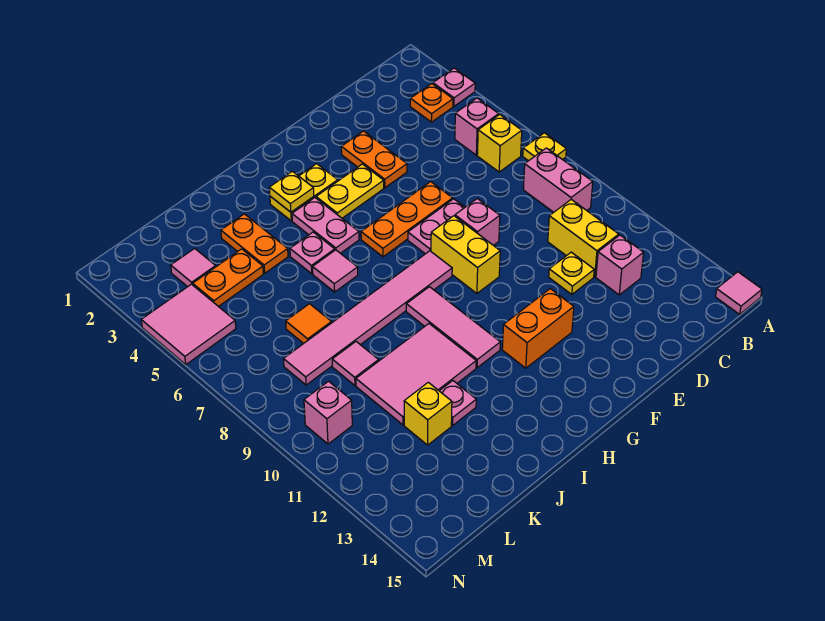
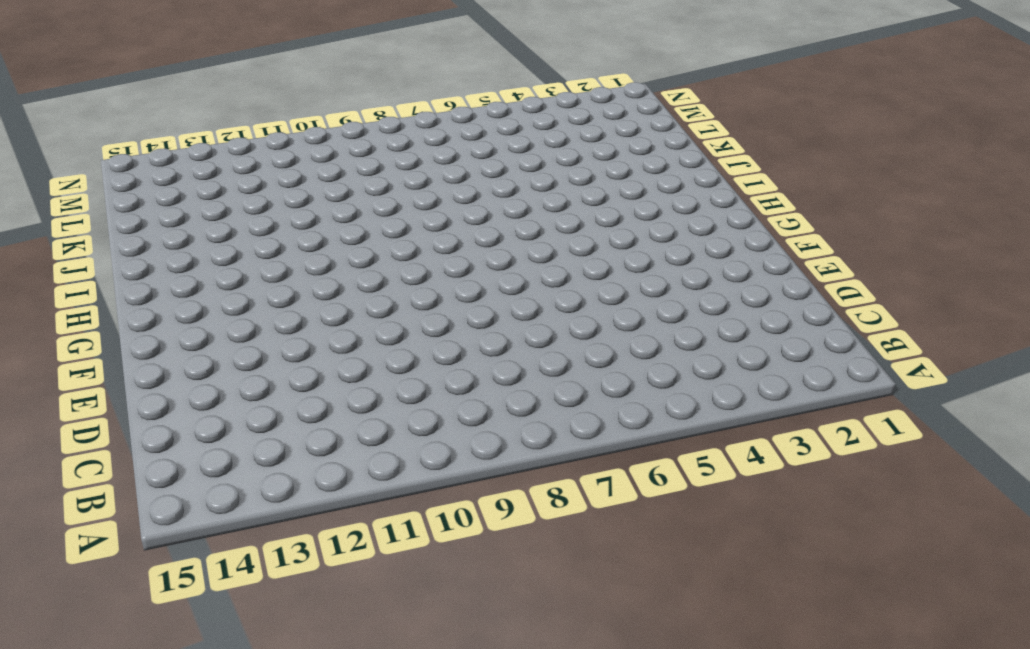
none -> pink plate A3 level 1
none -> yellow plate A7 level 1
none -> pink tile A15 level 1
none -> orange plate B3 level 1

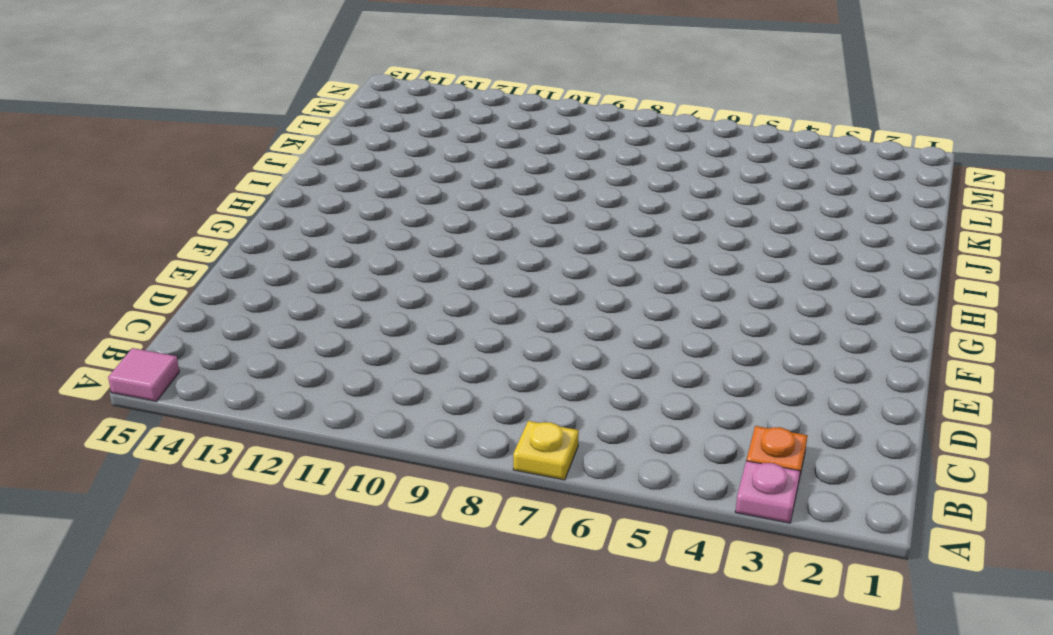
none -> pink brick B5 level 1
none -> yellow brick B6 level 1
none -> pink brick B8:B9 level 1
none -> yellow brick C10:C11 level 1

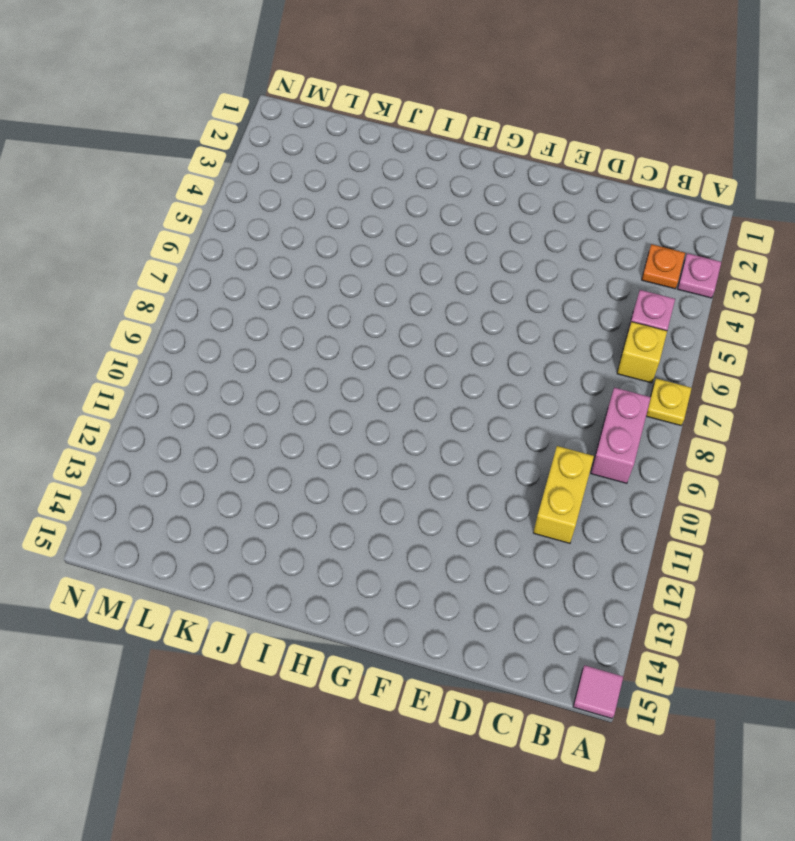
none -> pink brick C12 level 1
none -> yellow plate D11 level 1
none -> orange plate E3:E4 level 1
none -> orange plate E6:G6 level 1

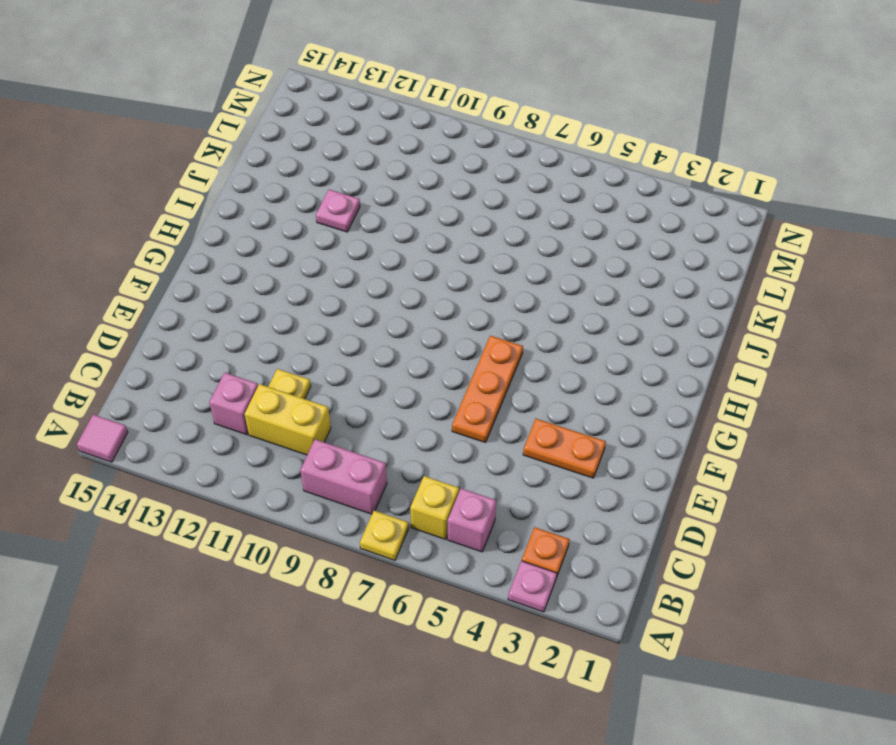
none -> pink plate E7:F7 level 1
none -> pink brick E8 level 1
none -> yellow plate F4:G4 level 1
none -> yellow brick F8:F9 level 1

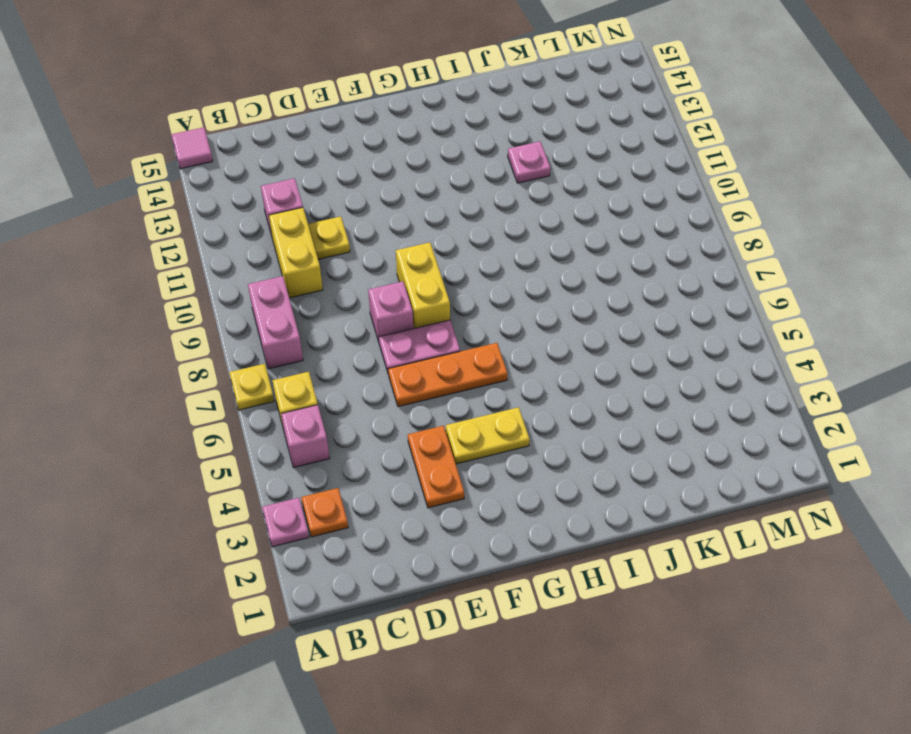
none -> orange brick F12:G12 level 1
none -> yellow plate G3:H3 level 1
none -> pink tile G8:L8 level 1
none -> pink plate H4:H5 level 1

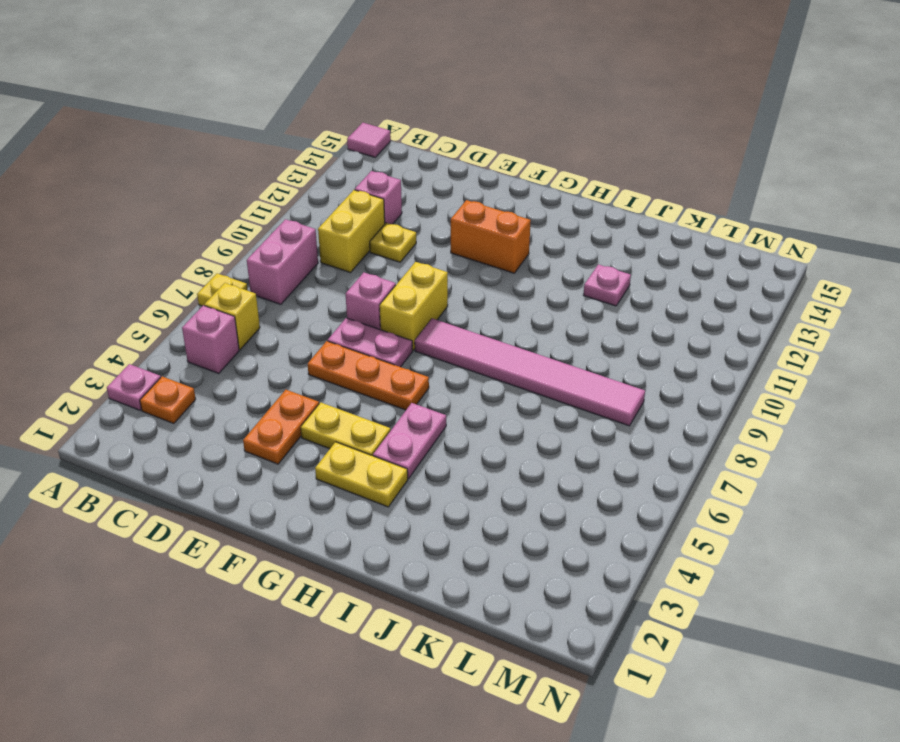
none -> pink tile H9:H11 level 1
none -> pink plate I5 level 1
none -> pink tile I6 level 1
none -> pink tile I10:K11 level 1

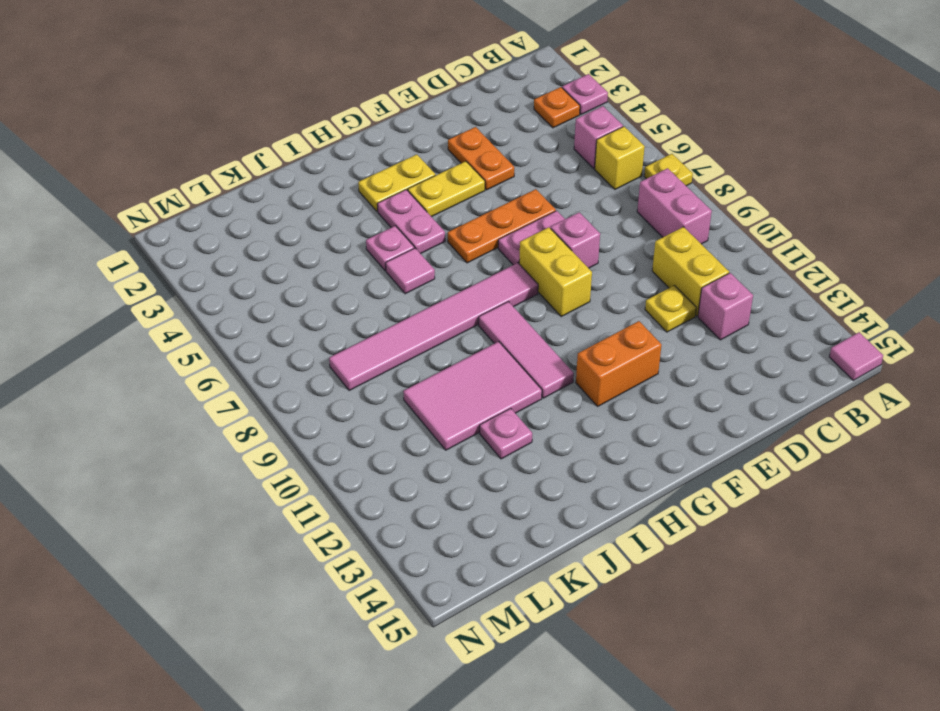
none -> orange plate J3:J4 level 1
none -> orange plate K4:L4 level 1
none -> orange tile K7 level 1
none -> pink tile K9 level 1

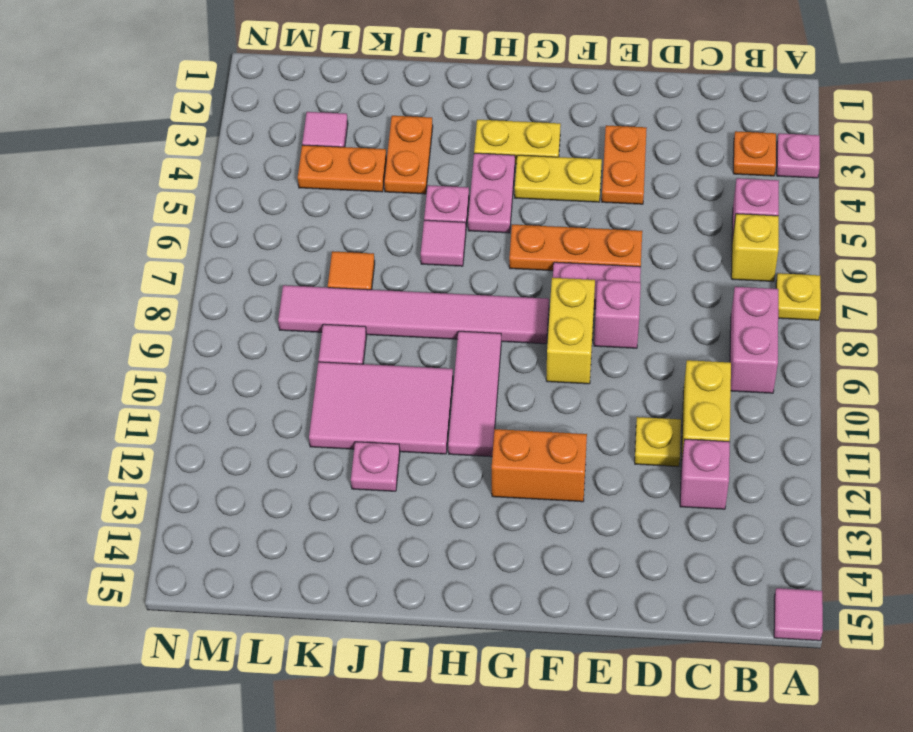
none -> yellow brick K12 level 1
none -> pink tile M4:N5 level 1
none -> pink brick M10 level 1
none -> yellow plate H3 level 2

